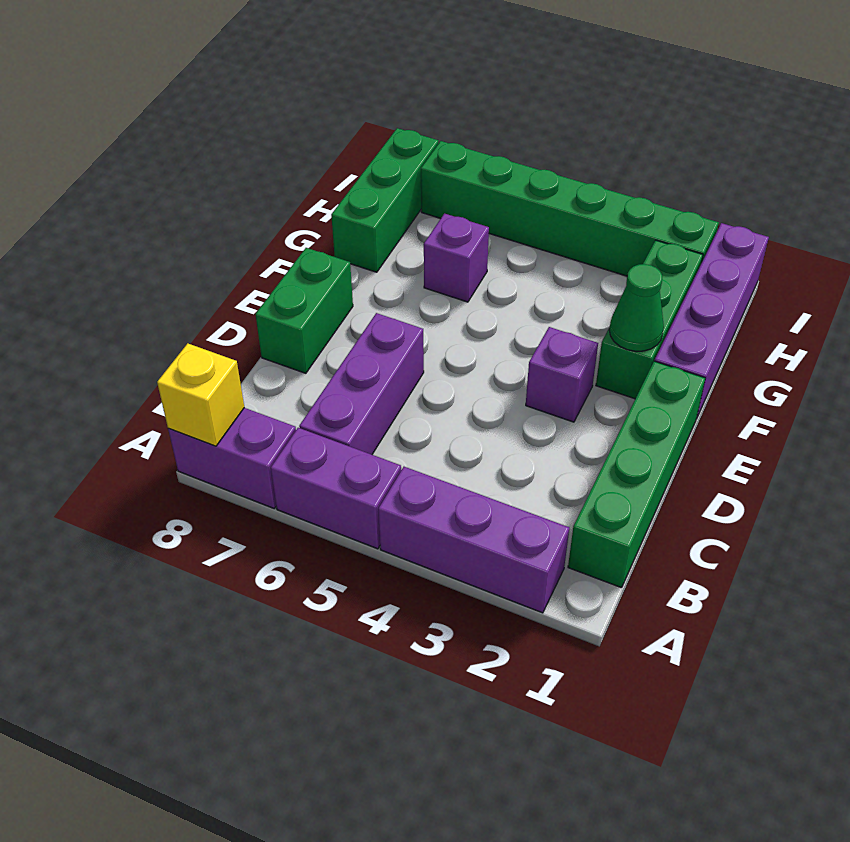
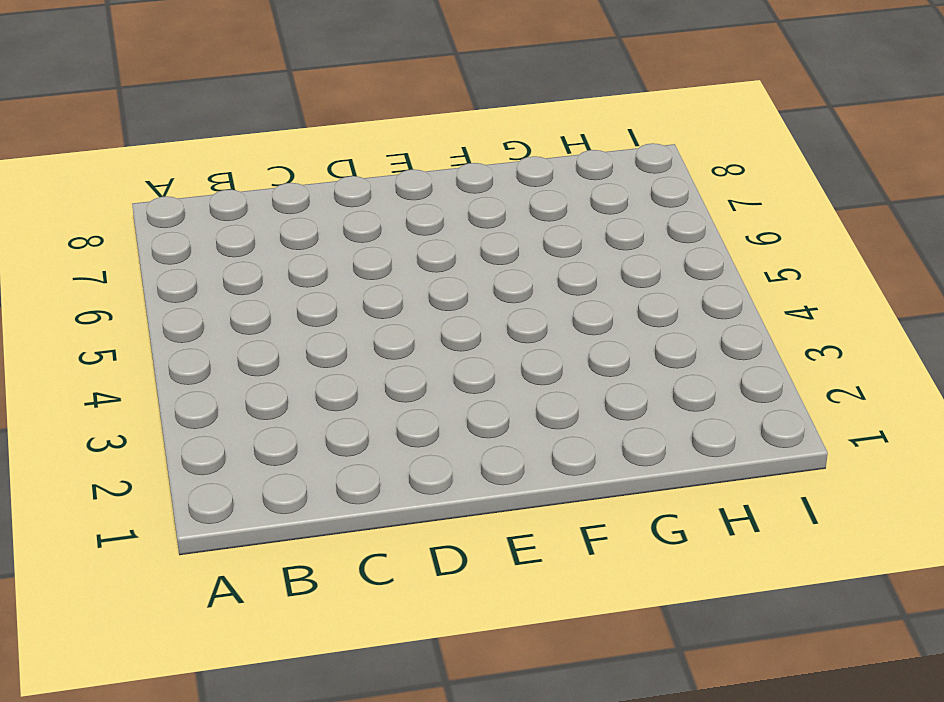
none -> purple brick A2:A4 level 1
none -> purple brick A5:A6 level 1
none -> purple brick A7:A8 level 1

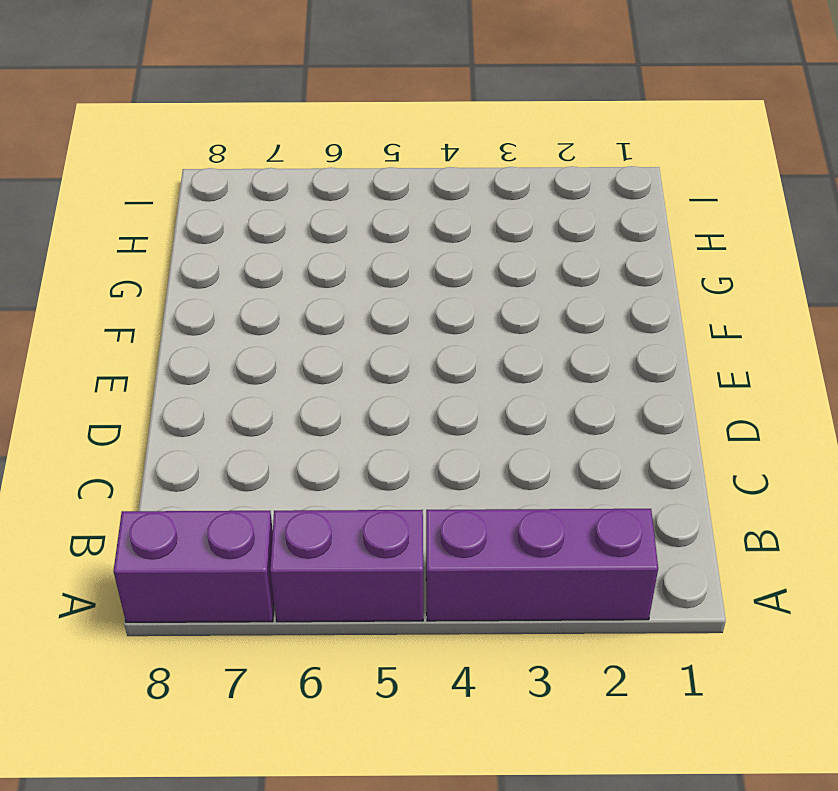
none -> green brick B1:E1 level 1
none -> purple brick B6:D6 level 1
none -> green brick D8:E8 level 1

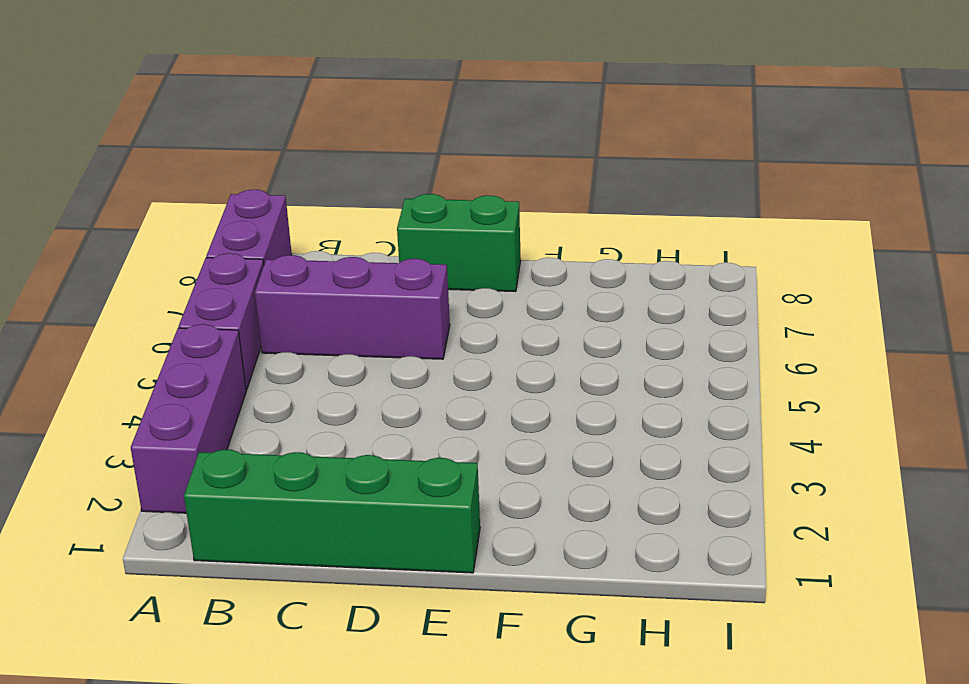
none -> purple brick E3 level 1
none -> purple brick F1:I1 level 1
none -> green brick F2:H2 level 1

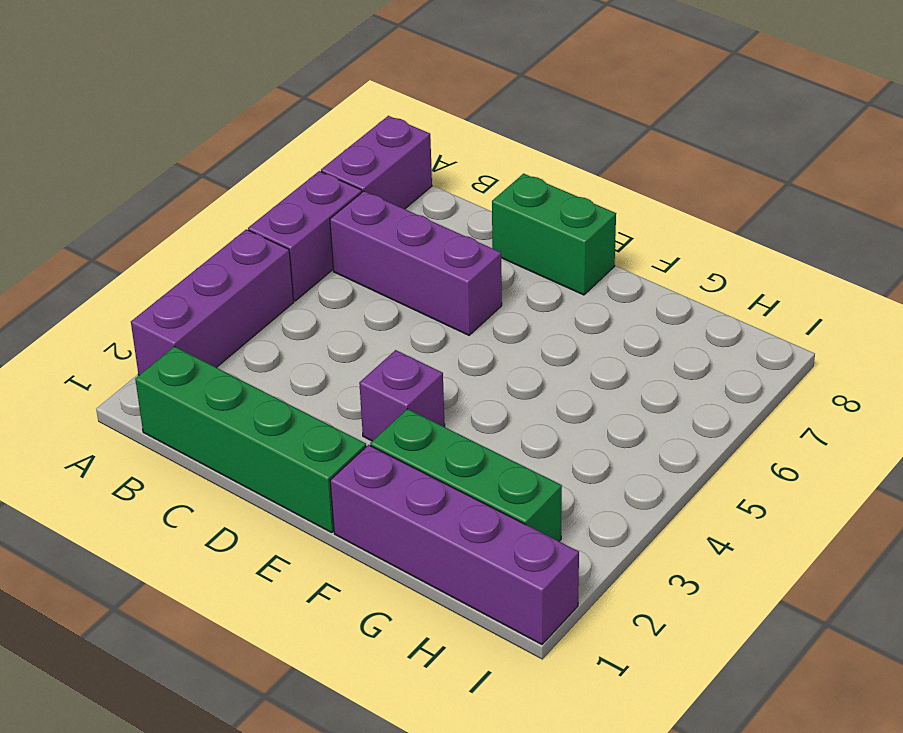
none -> purple brick G6 level 1
none -> green brick G8:I8 level 1
none -> green brick I2:I7 level 1

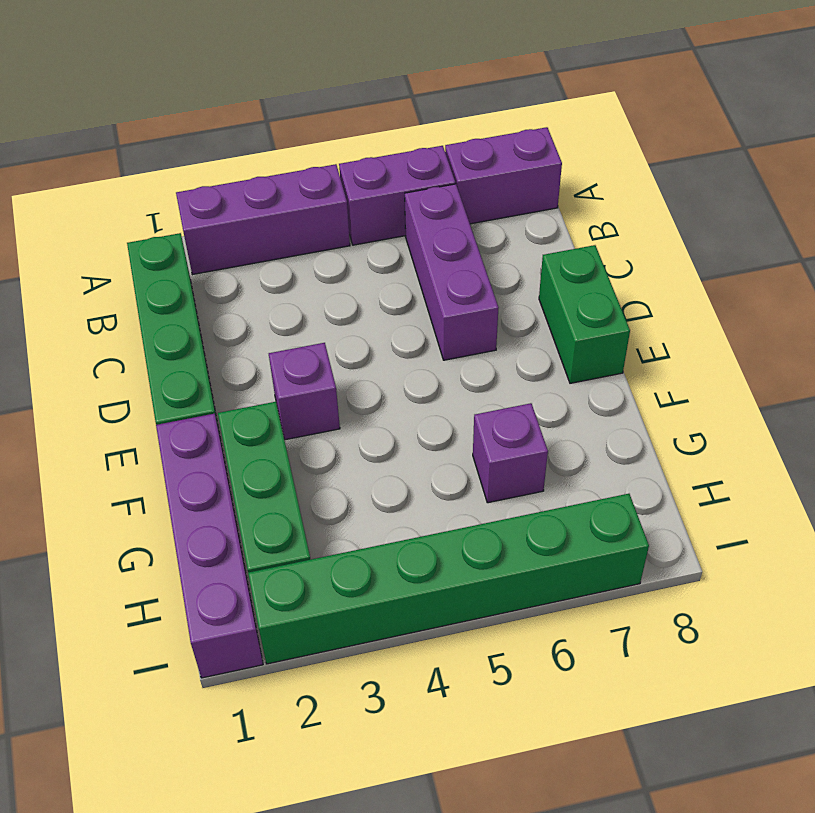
none -> green brick G8:I8 level 1
none -> yellow brick A8 level 2
none -> green cone F2 level 2

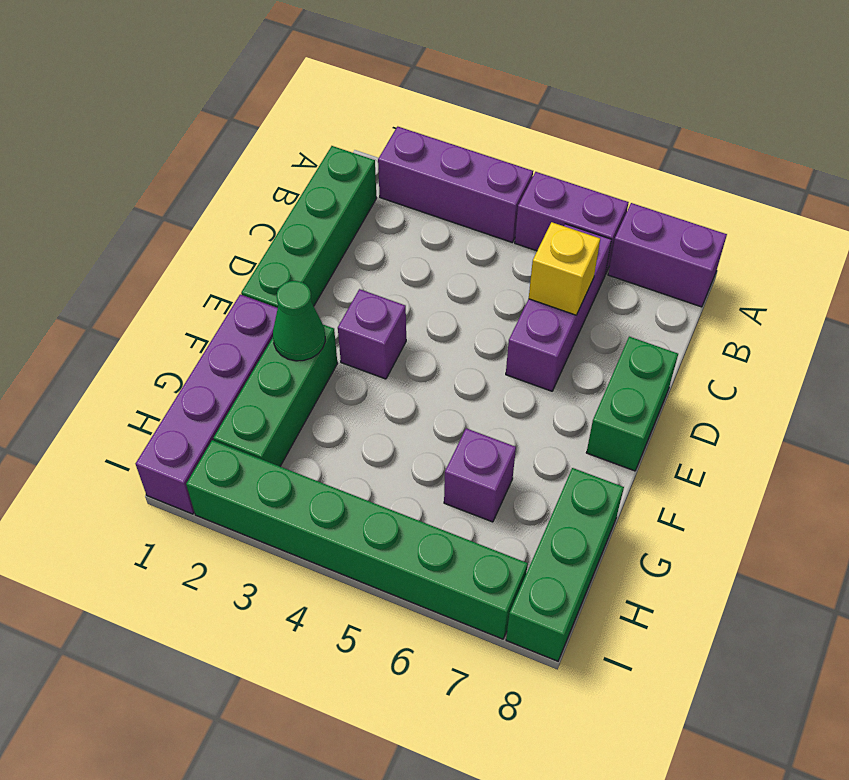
yellow brick C6 level 2 -> yellow brick A8 level 2

